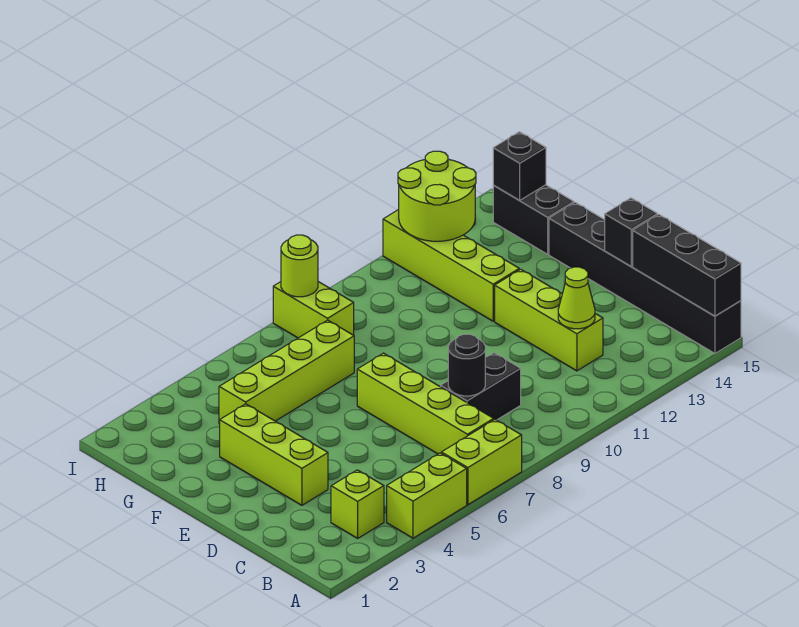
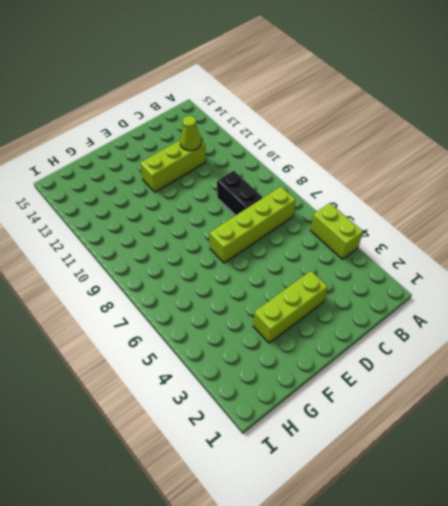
none -> lime brick A6:A7 level 1
none -> black brick A15:F15 level 1
none -> lime brick B3 level 1

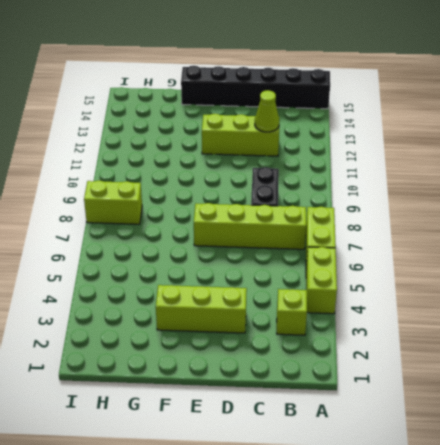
none -> lime brick F12:I12 level 1
none -> lime brick G4:G7 level 1
none -> black brick G15:H15 level 1

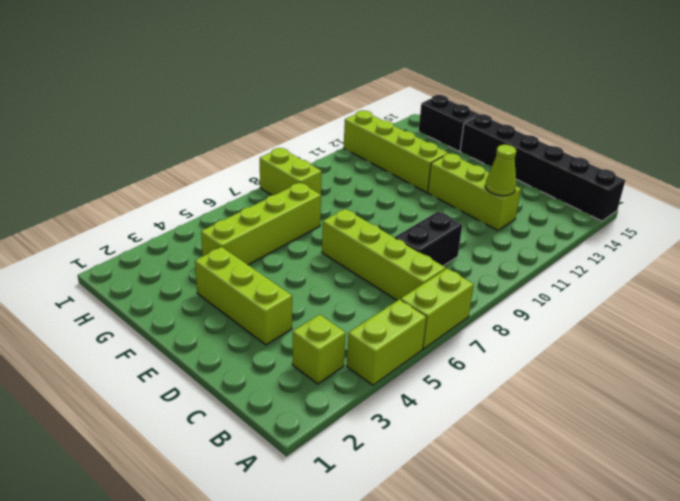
none -> black brick A15:C15 level 2
none -> black round brick C8 level 2
none -> black brick D15 level 2

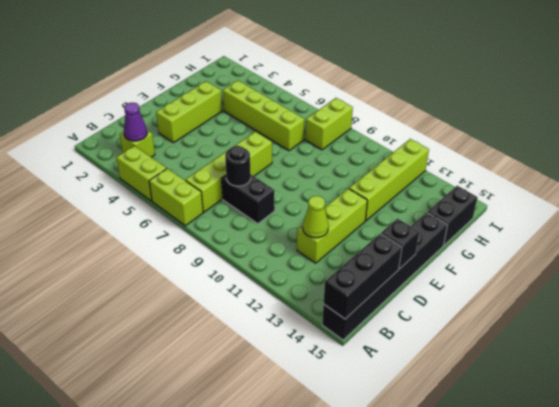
purple cone B3 level 2 -> none
none -> lime round brick H12:I13 level 2
none -> black brick H15 level 2
none -> lime round brick I8 level 2

